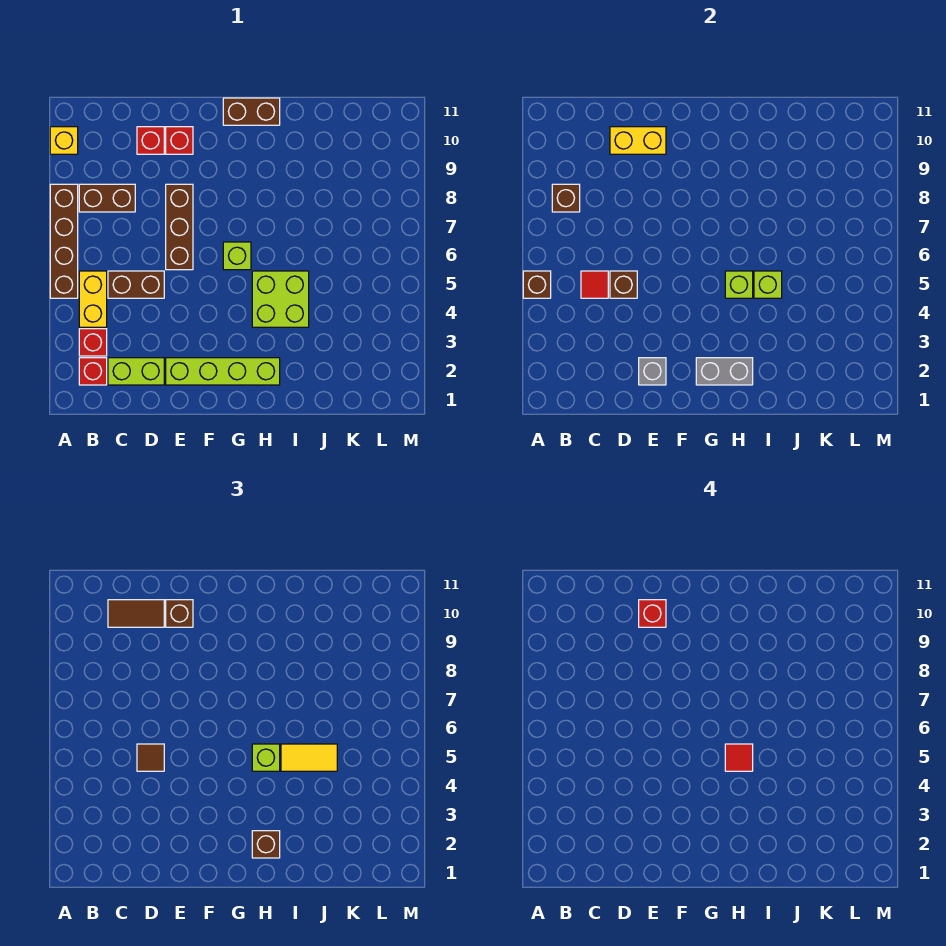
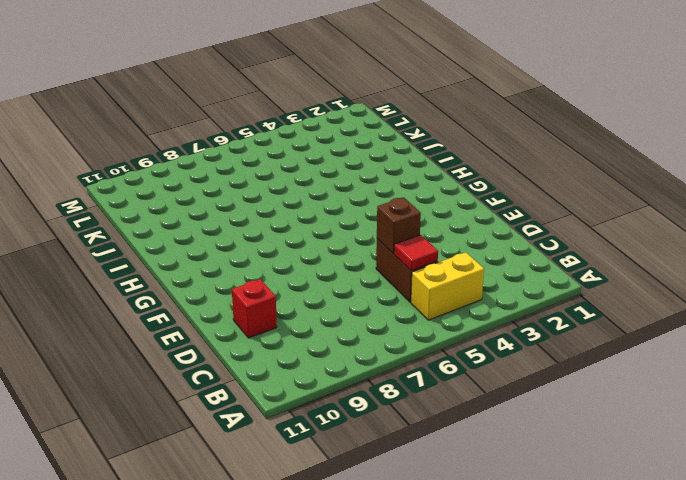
none -> brown brick A5:A8 level 1
none -> yellow brick A10 level 1
none -> red brick B2 level 1
none -> red brick B3 level 1

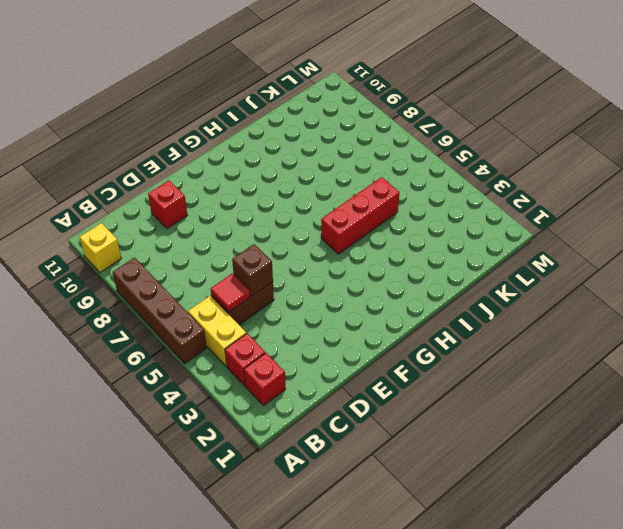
red brick H5:J5 level 1 -> lime brick H4:I5 level 1
none -> brown brick B8:C8 level 1
none -> lime brick C2:D2 level 1
none -> lime brick E2:H2 level 1
none -> brown brick E6:E8 level 1

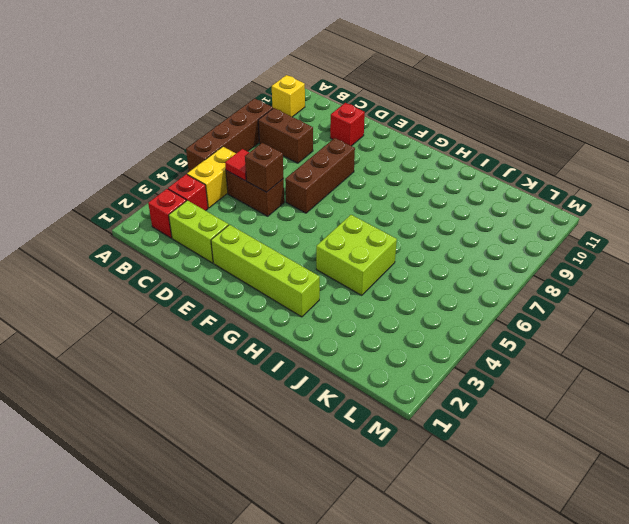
none -> red brick E10 level 1
none -> lime brick G6 level 1
none -> brown brick G11:H11 level 1
none -> brown brick A5 level 2

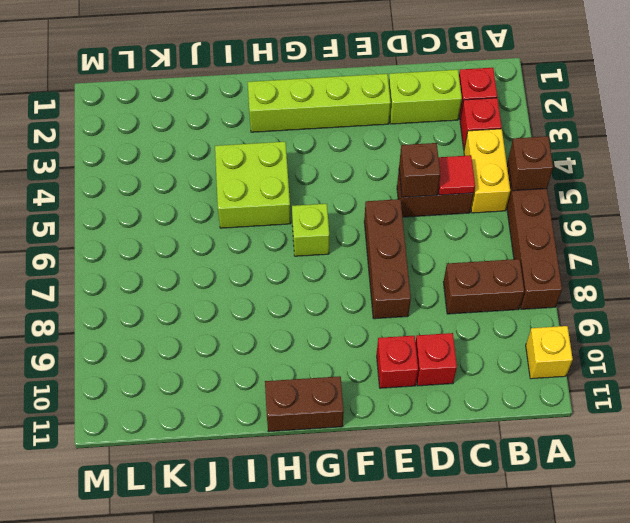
none -> brown brick B8 level 2
none -> yellow brick D10:E10 level 2
none -> grey brick E2 level 2
none -> grey brick G2:H2 level 2

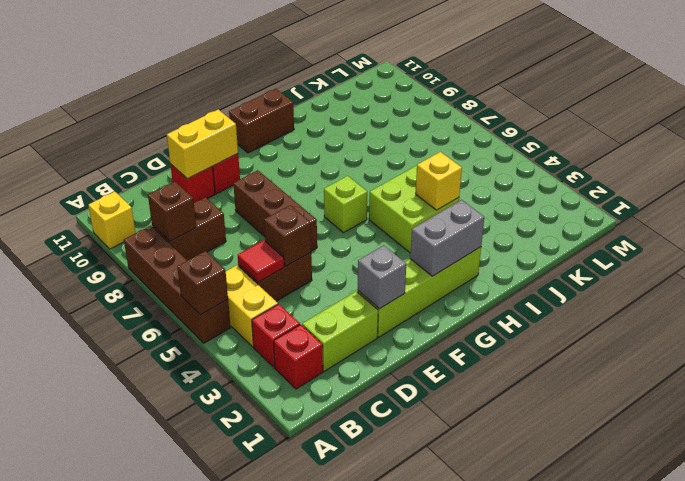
yellow brick I4 level 2 -> none
none -> lime brick H5 level 2
none -> lime brick I5 level 2
none -> brown tile C10:D10 level 3
none -> brown tile D5 level 3

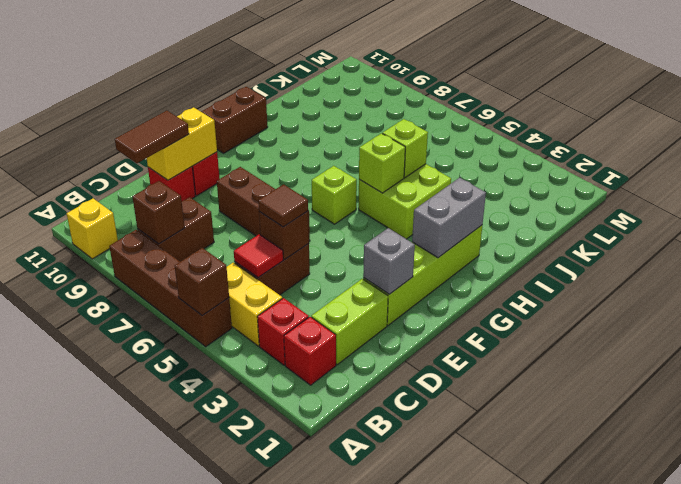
none -> brown brick E10 level 3
none -> brown brick H2 level 3
none -> lime brick H5 level 3
none -> yellow tile I5:J5 level 3

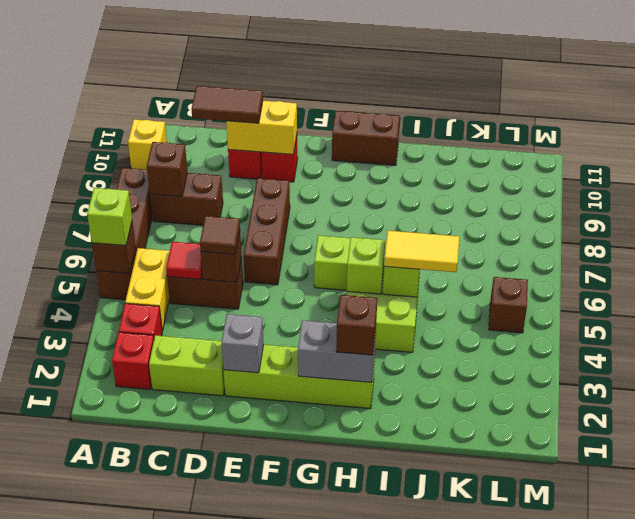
lime brick A5 level 3 -> lime brick H5 level 3
brown brick L5 level 1 -> brown brick E10 level 3
none -> red brick E10 level 4
none -> red tile H5 level 4

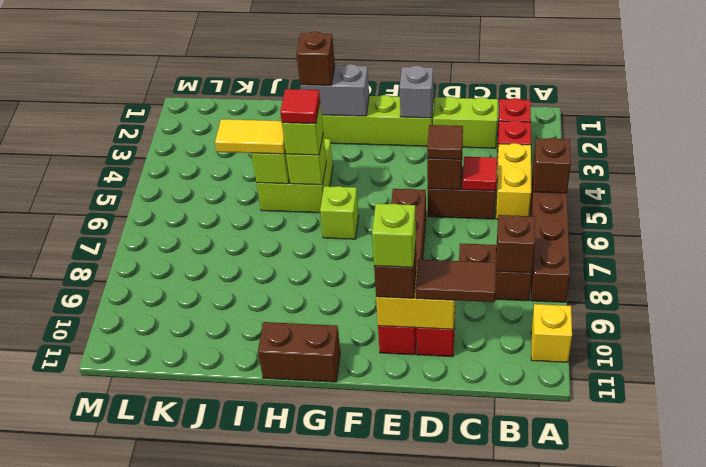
lime brick E10 level 4 -> red brick E10 level 4

